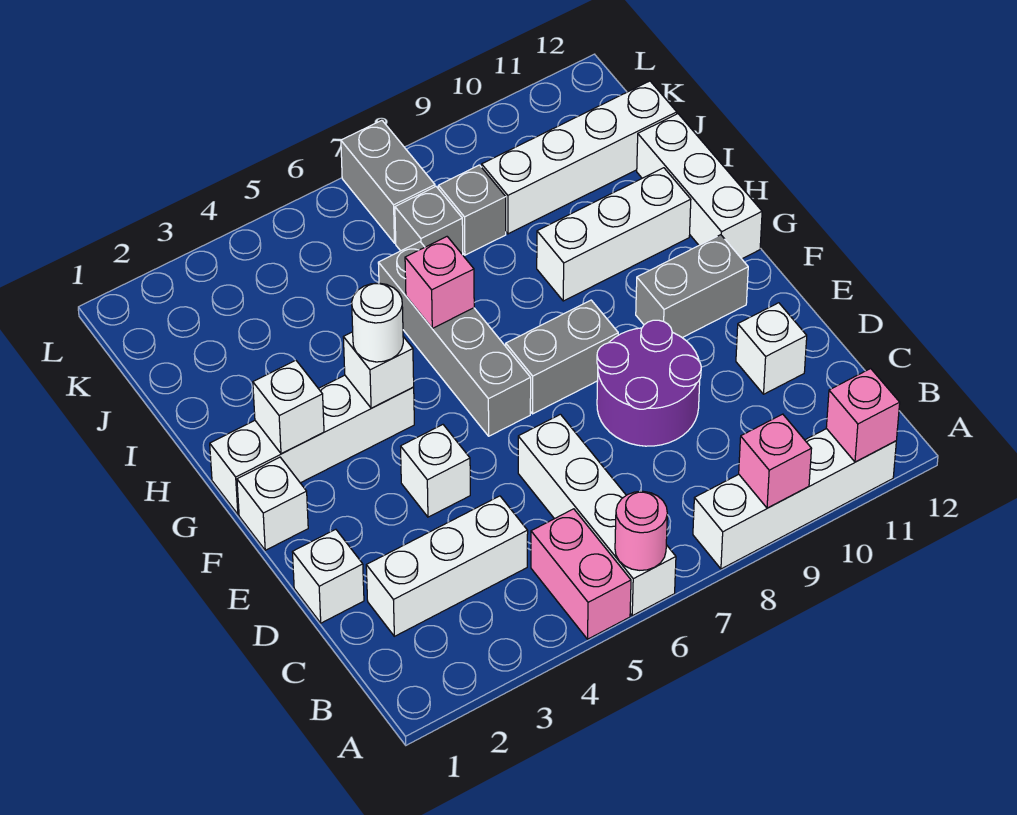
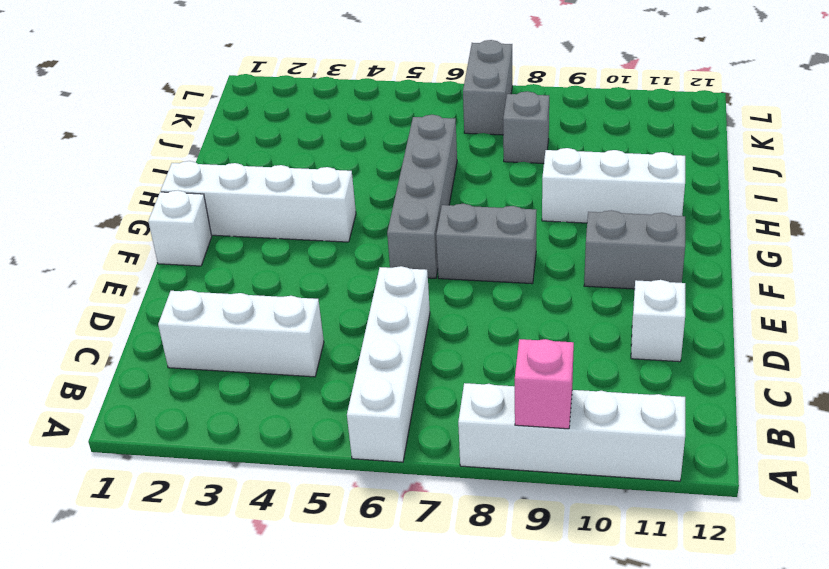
none -> pink brick A5:B5 level 1
none -> white brick D1 level 1
none -> purple round brick D8:E9 level 1

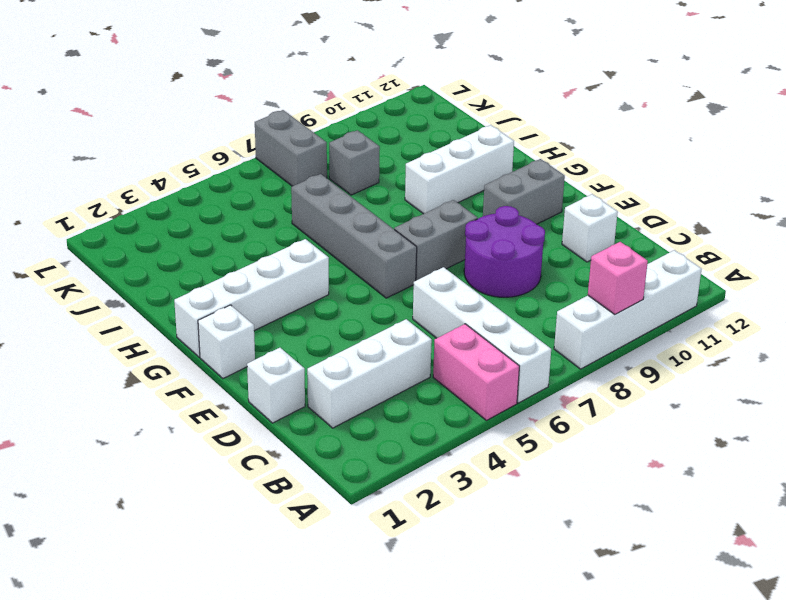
none -> white brick E4 level 1
none -> white brick G12:I12 level 1
none -> grey brick J7 level 1

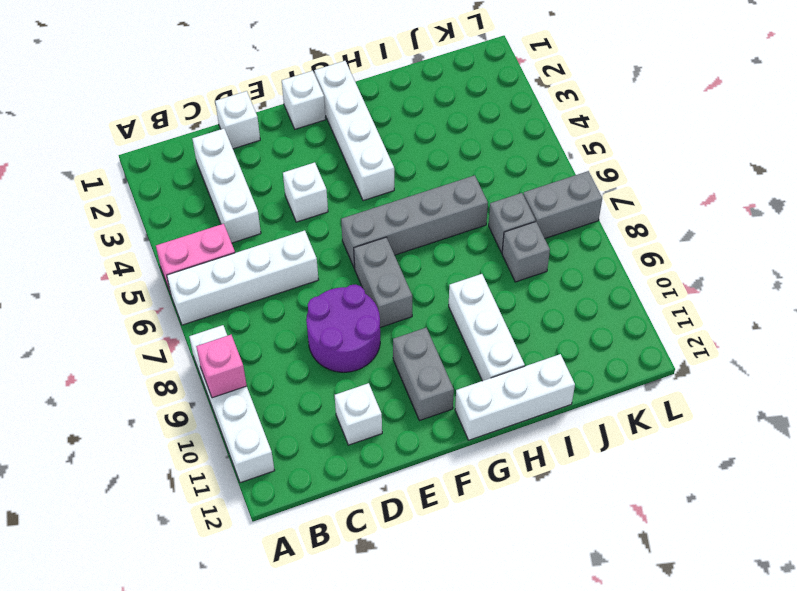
none -> white brick J9:J12 level 1
none -> pink round brick A6 level 2
none -> pink brick A11 level 2

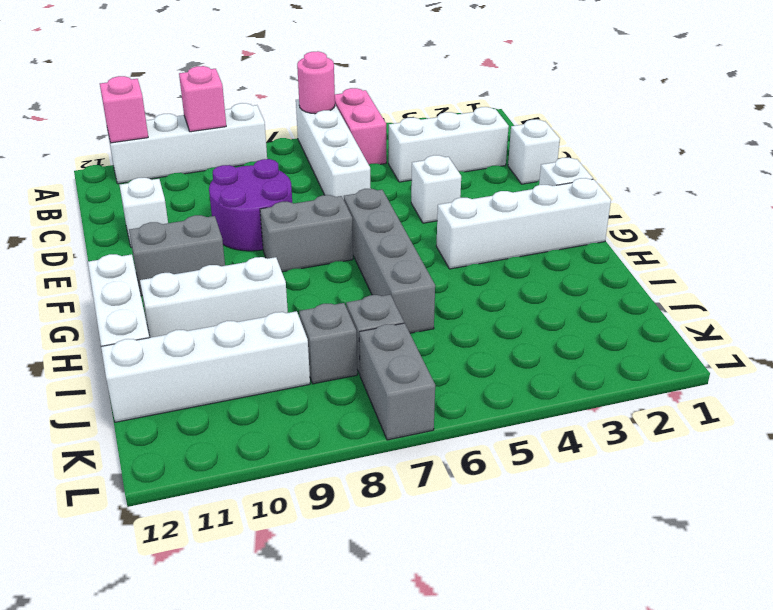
none -> white brick G2 level 2
none -> white brick G4 level 2
none -> pink brick H6 level 2

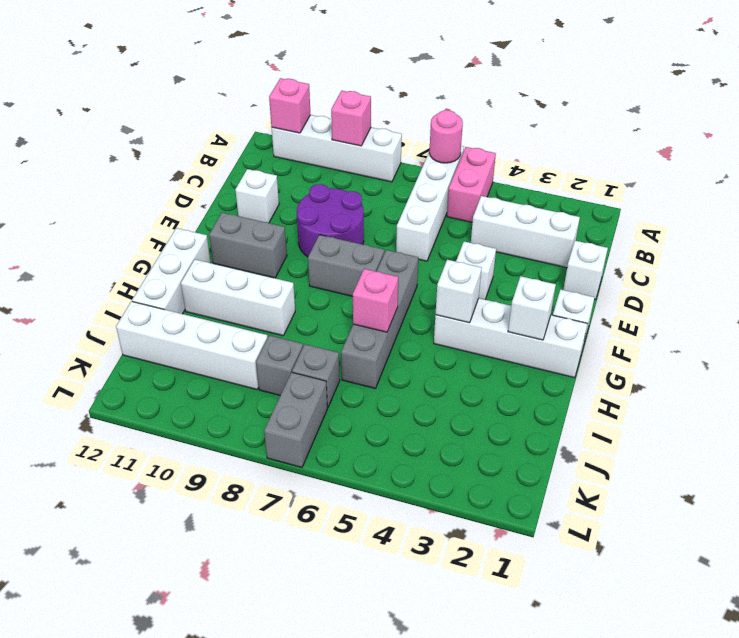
none -> white round brick G4 level 3

